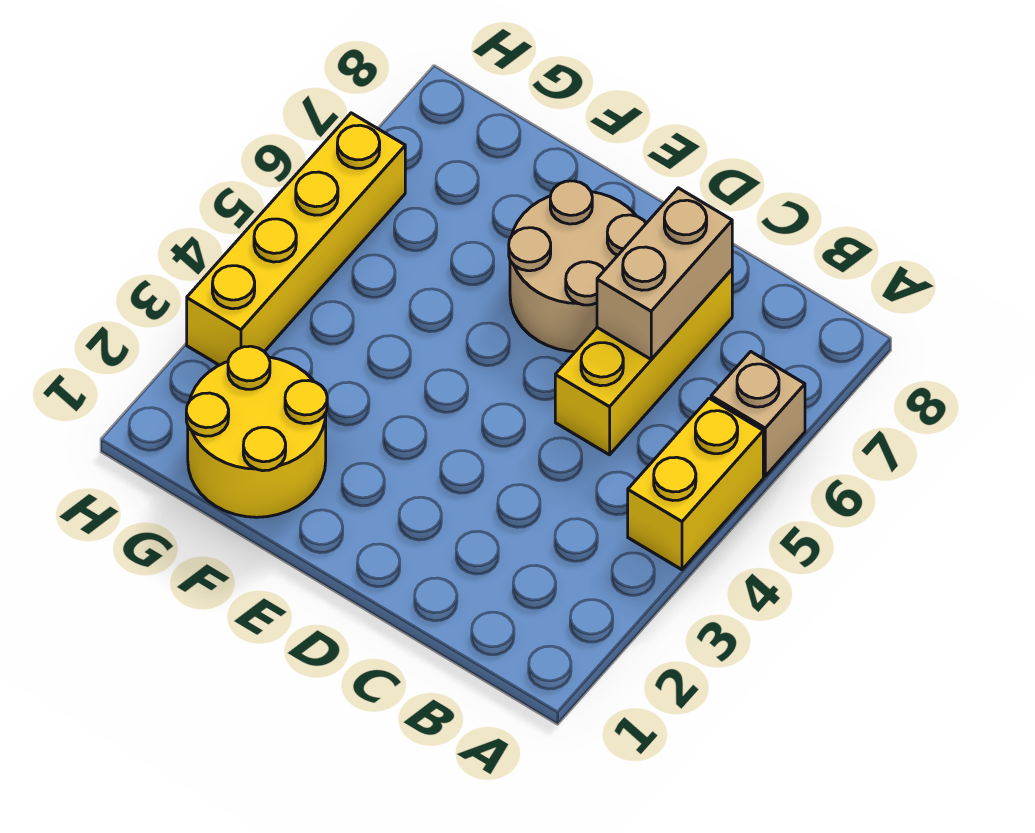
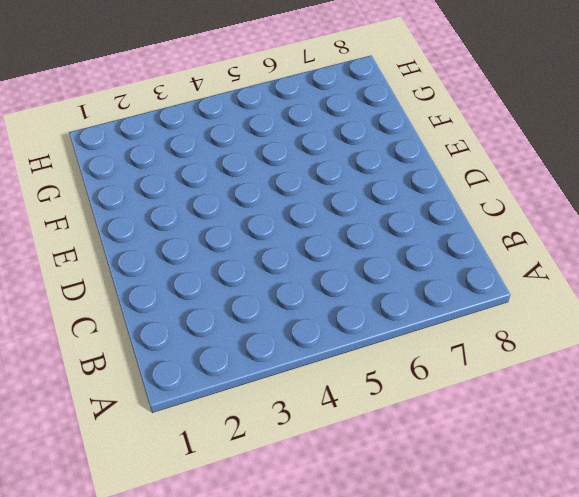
none -> yellow brick A4:A5 level 1
none -> tan brick A6 level 1

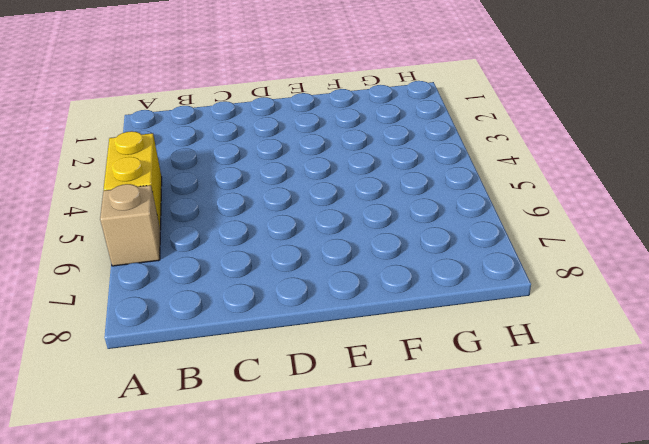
none -> yellow brick C5:C7 level 1
none -> tan round brick D6:E7 level 1

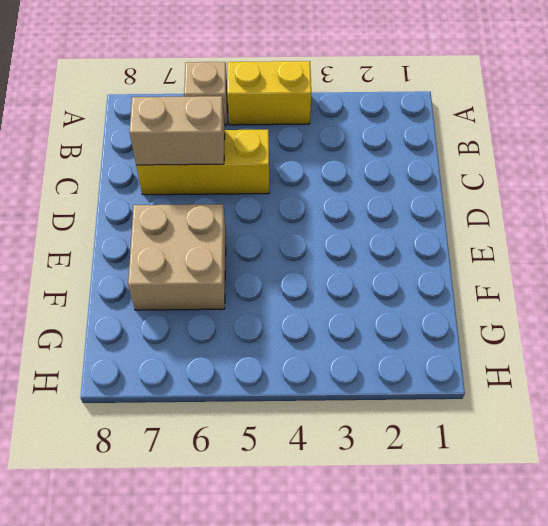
tan brick E6:F7 level 1 -> tan round brick D6:E7 level 1
none -> yellow round brick F1:G2 level 1
none -> yellow brick H3:H6 level 1

